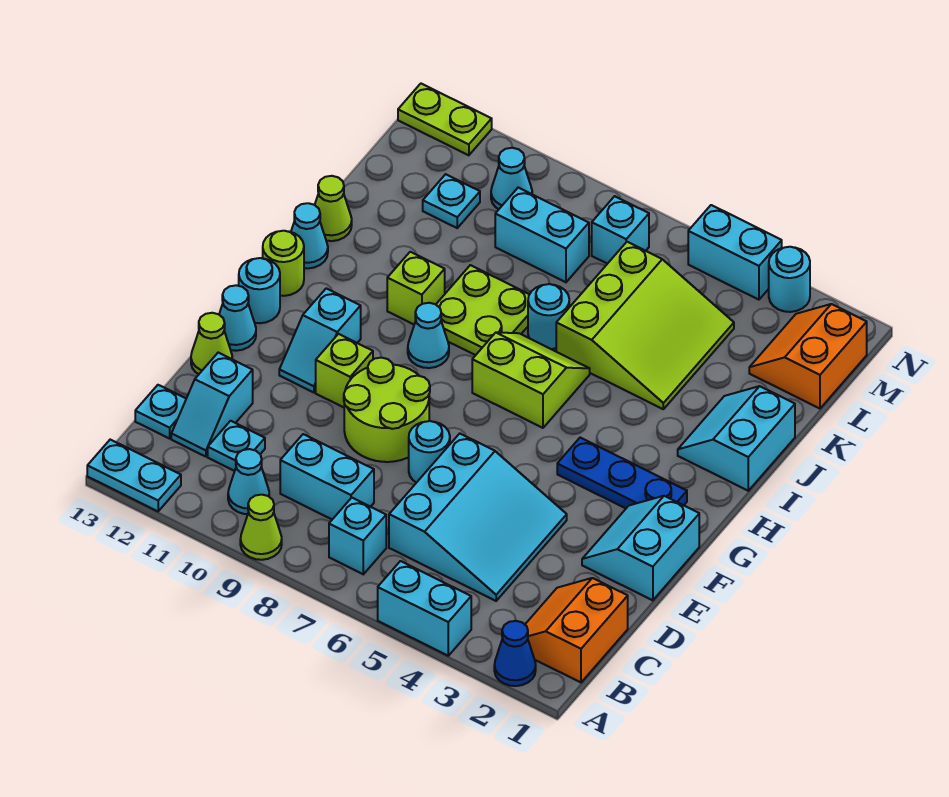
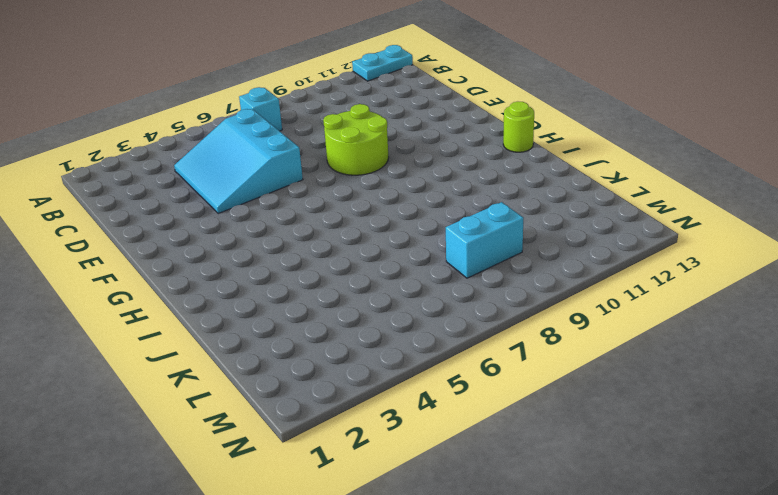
none -> blue cone A2 level 1
none -> cyan brick A4:A5 level 1
none -> lime cone A9 level 1
none -> orange slope B1:C2 level 1 top 1

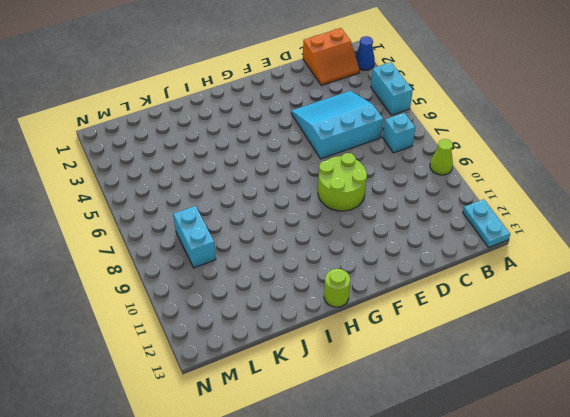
none -> cyan cone B10 level 1
none -> cyan brick C8:C9 level 1
none -> cyan plate C11 level 1
none -> cyan slope C12:D12 level 1 top D

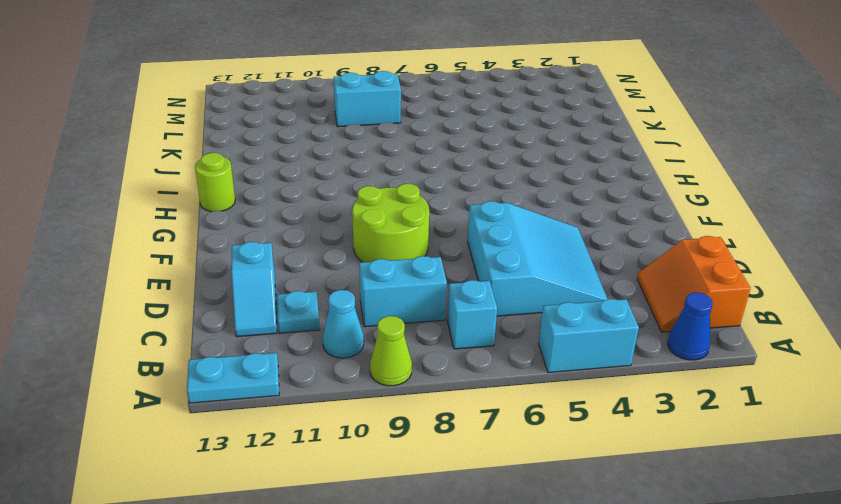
none -> cyan plate C13 level 1
none -> cyan slope E1:F2 level 1 top 1
none -> cyan round brick E7 level 1
none -> lime cone E13 level 1

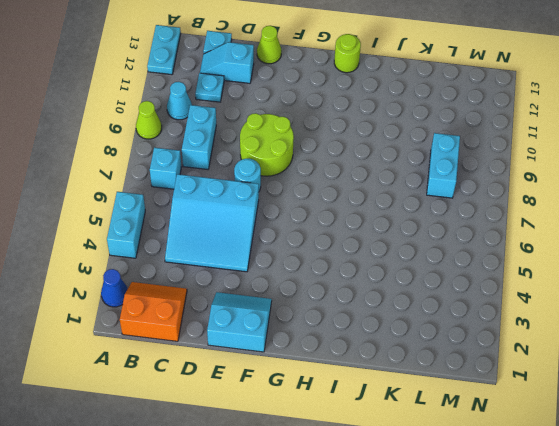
none -> lime brick F10 level 1
none -> cyan slope F11:G11 level 1 top G
none -> cyan cone F13 level 1
none -> blue plate G2:G4 level 1

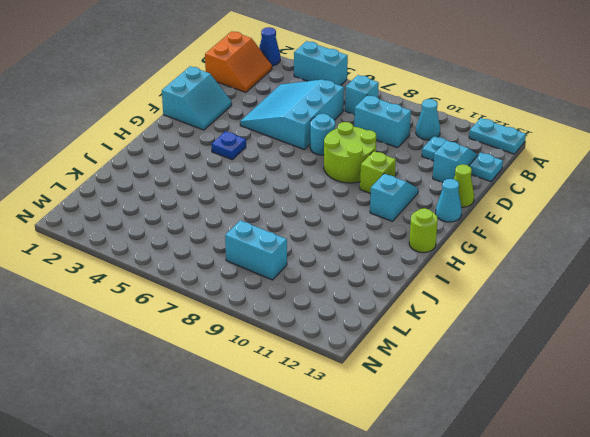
blue plate G4 level 1 -> blue plate G2:G4 level 1
none -> lime cone A9 level 1
none -> cyan round brick G13 level 1
none -> lime slope H6:I7 level 1 top H
none -> cyan cone H9 level 1

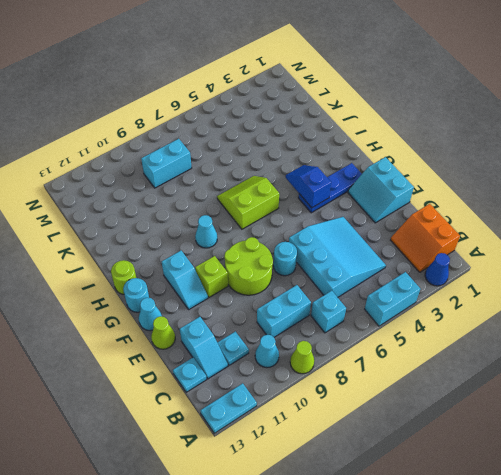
blue slope G4:H4 level 2 top G -> none
none -> cyan slope I1:J2 level 1 top 1
none -> lime plate I8:J9 level 1
none -> lime brick I10 level 1
none -> cyan cone I13 level 1

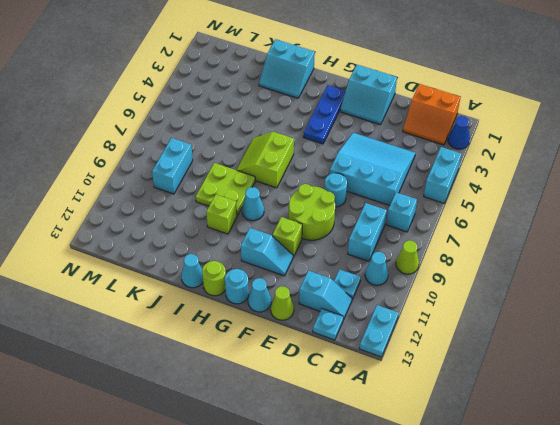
none -> lime slope J4:L6 level 1 top 6
none -> cyan round brick J7 level 1
none -> lime cone J13 level 1
none -> orange slope L1:M2 level 1 top 1

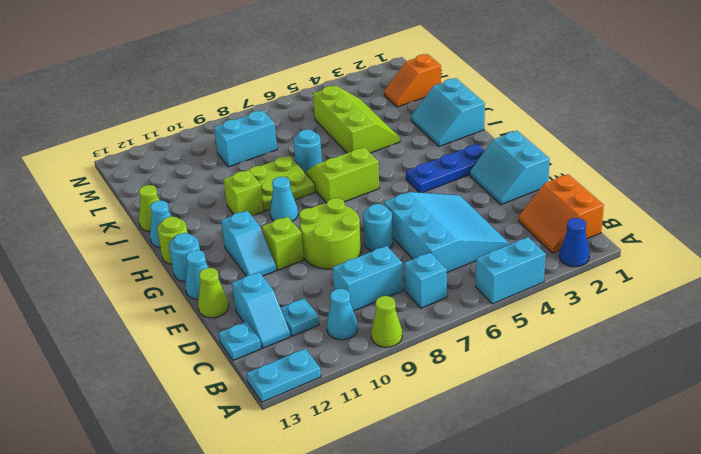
lime slope J4:L5 level 1 top 5 -> lime slope J4:L6 level 1 top 6
orange slope L1:L2 level 1 top 1 -> orange slope L1:M2 level 1 top 1
none -> cyan plate L11 level 1
none -> cyan brick M7 level 1
none -> cyan cone M10 level 1
none -> cyan round brick N3 level 1

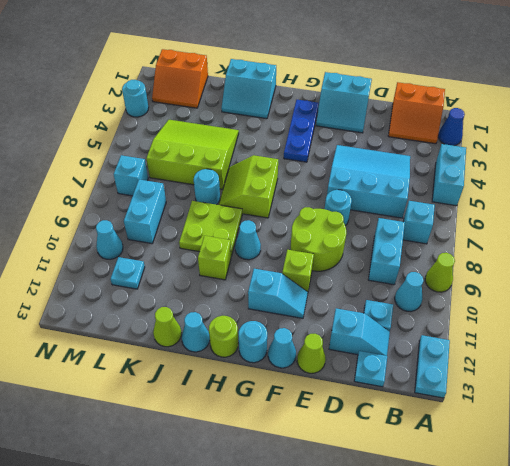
none -> cyan brick N4:N5 level 1
none -> lime plate N12:N13 level 1

